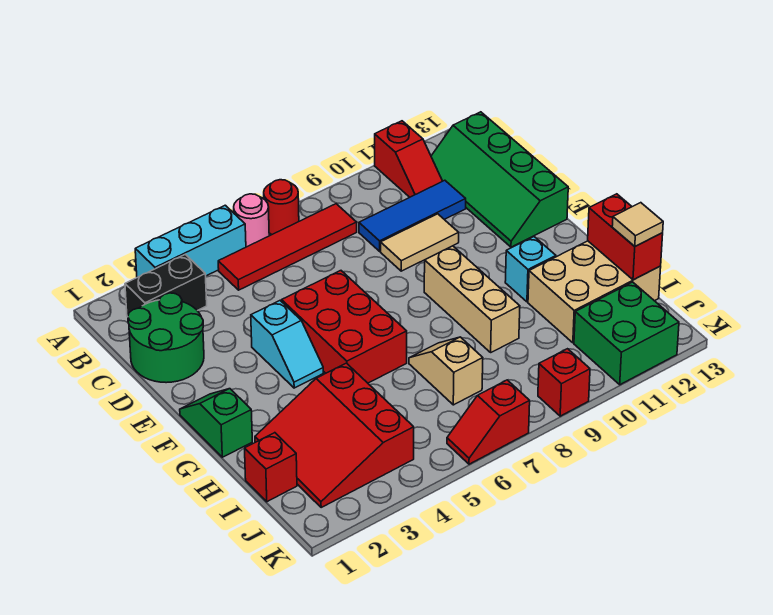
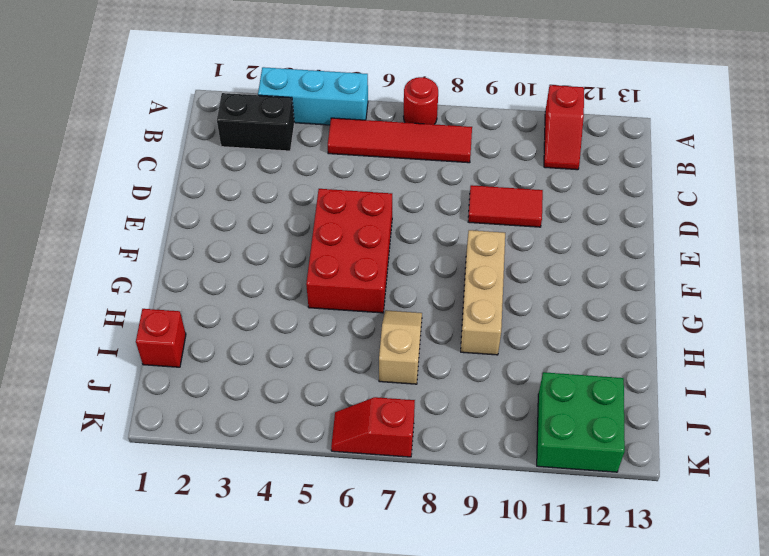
red tile D9:D10 level 1 -> tan tile D9:D10 level 1
none -> pink round brick A6 level 1
none -> green slope B12:E13 level 1 top 13
none -> green round brick C1:D2 level 1

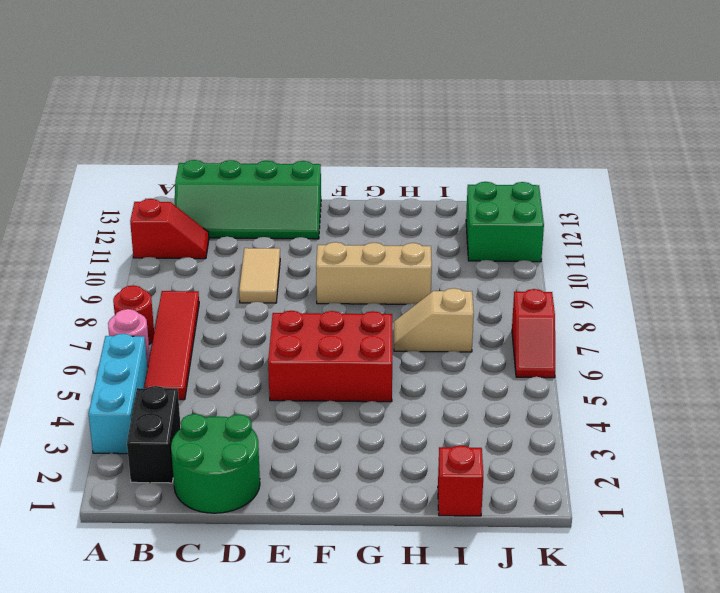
none -> blue tile C9:C11 level 1
none -> cyan slope E4:F4 level 1 top E
none -> green slope F1:G1 level 1 top G

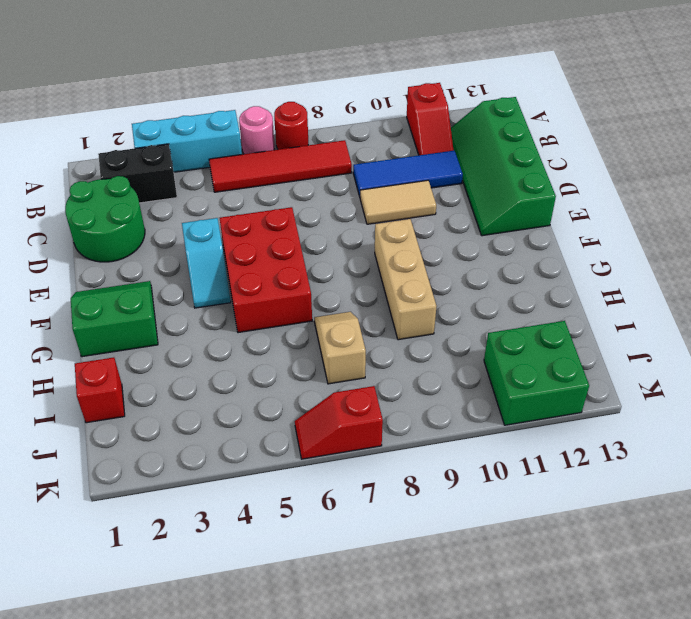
green slope F1:G2 level 1 top G -> green slope F1:G1 level 1 top G
none -> cyan brick G11 level 1
none -> red slope H2:J4 level 1 top 4
none -> tan brick H11:I13 level 1

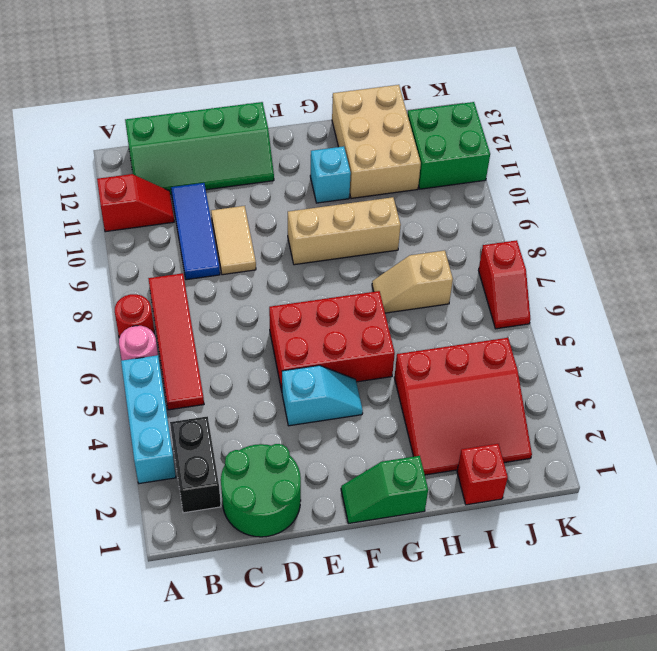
none -> red brick K9 level 1
none -> red brick H13:I13 level 2
none -> tan tile I13 level 3

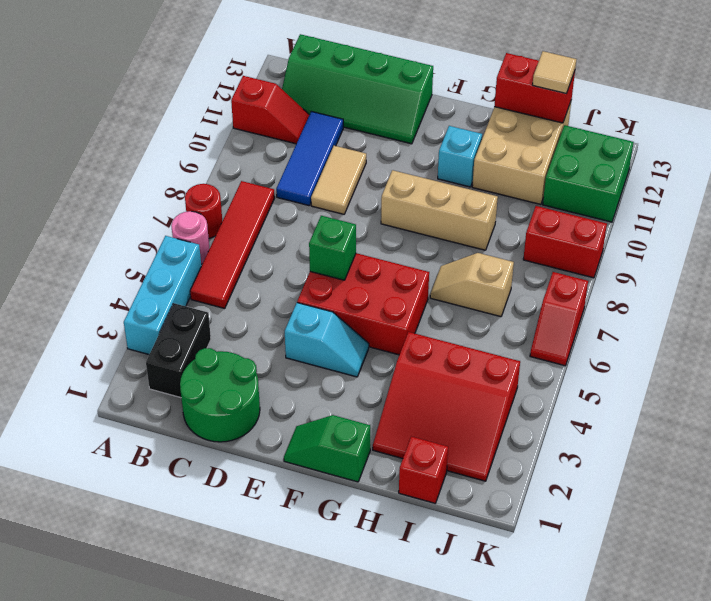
green brick E6 level 2 -> none
red brick J9:K9 level 1 -> red brick K9 level 1

